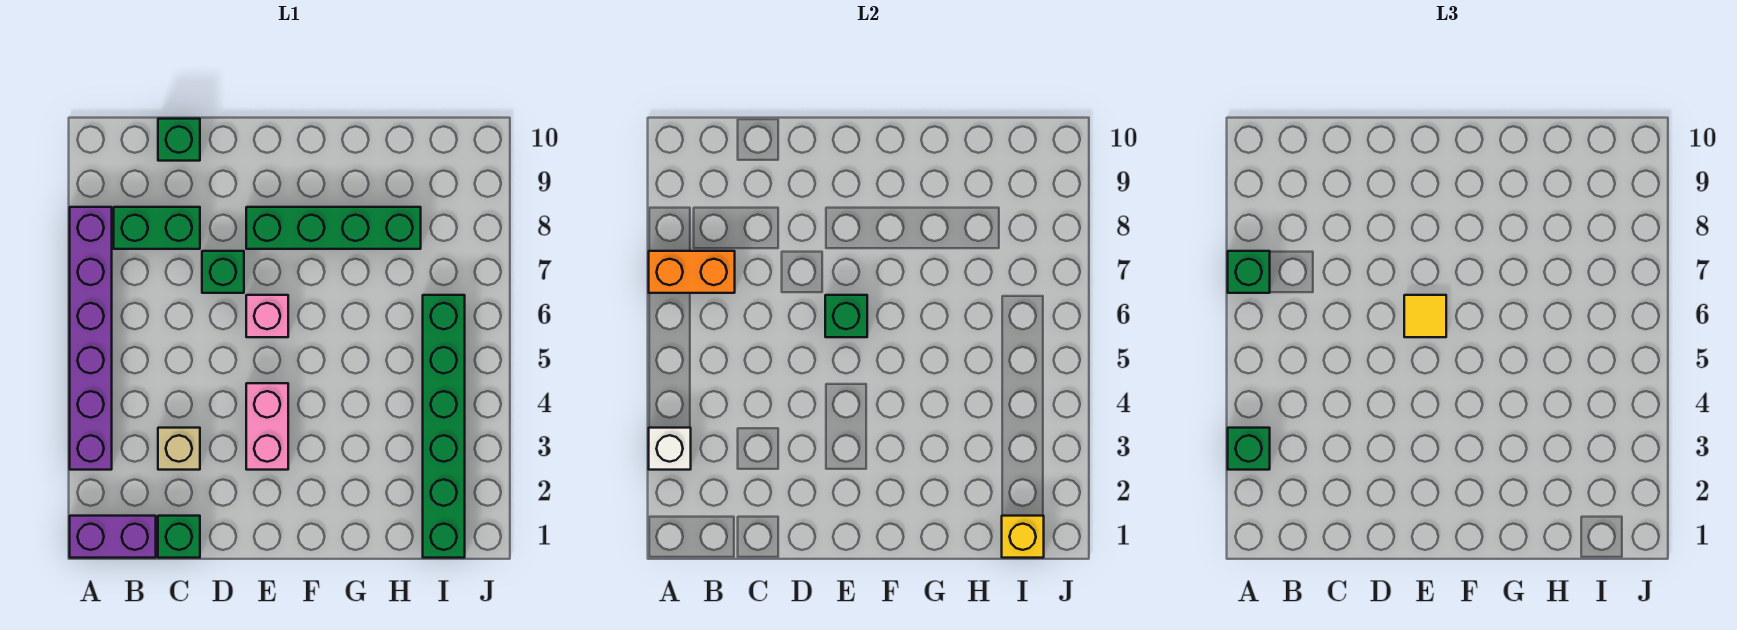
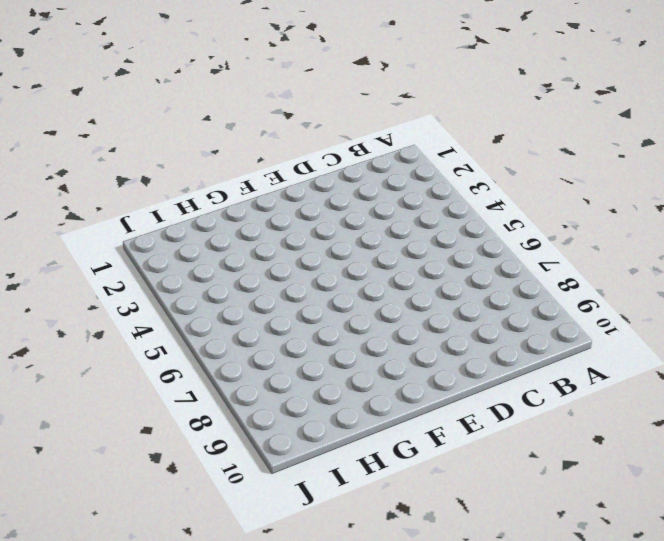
none -> purple brick A1:B1 level 1
none -> purple brick A3:A8 level 1
none -> green brick B8:C8 level 1

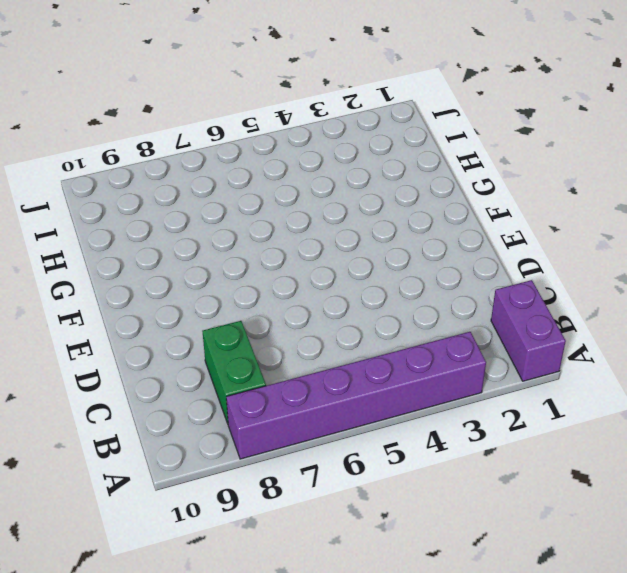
none -> green brick C1 level 1
none -> tan brick C3 level 1
none -> green brick C10 level 1

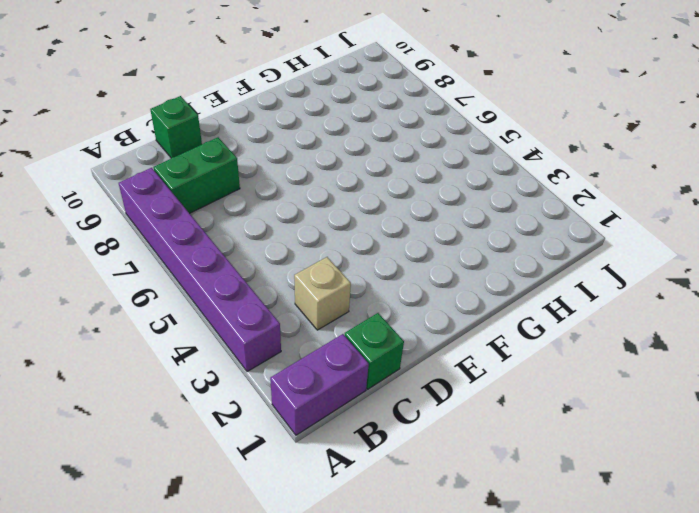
none -> green brick D7 level 1
none -> pink brick E3:E4 level 1
none -> pink brick E6 level 1

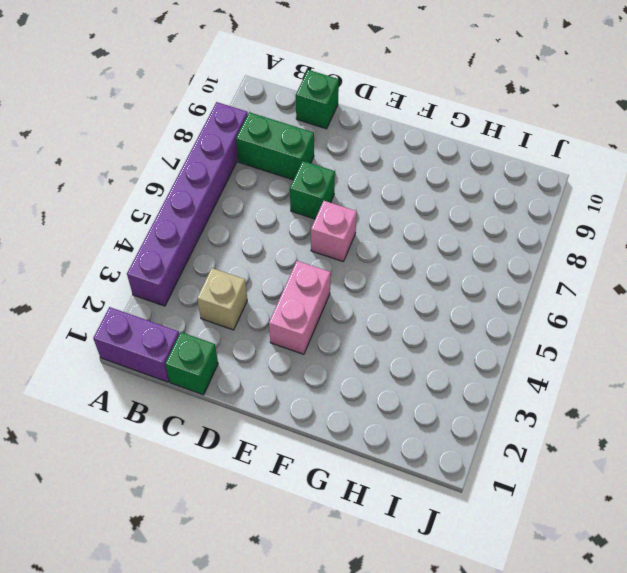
none -> green brick E8:H8 level 1
none -> green brick I1:I6 level 1
none -> white brick A3 level 2

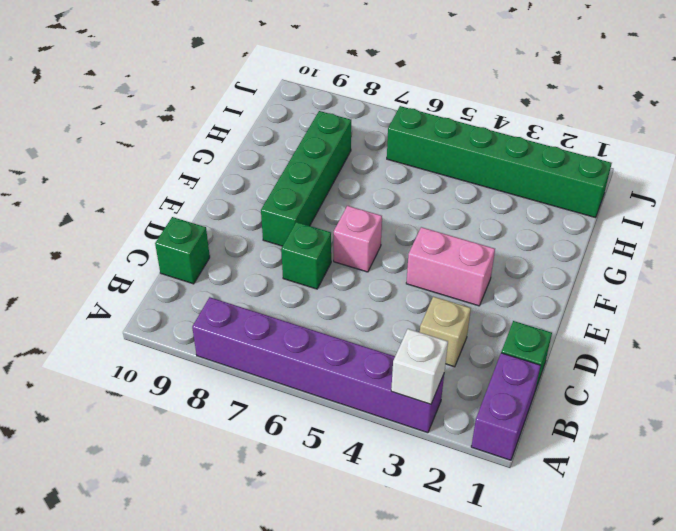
none -> green brick B8:C8 level 1
none -> orange brick A7:B7 level 2
none -> green brick E6 level 2

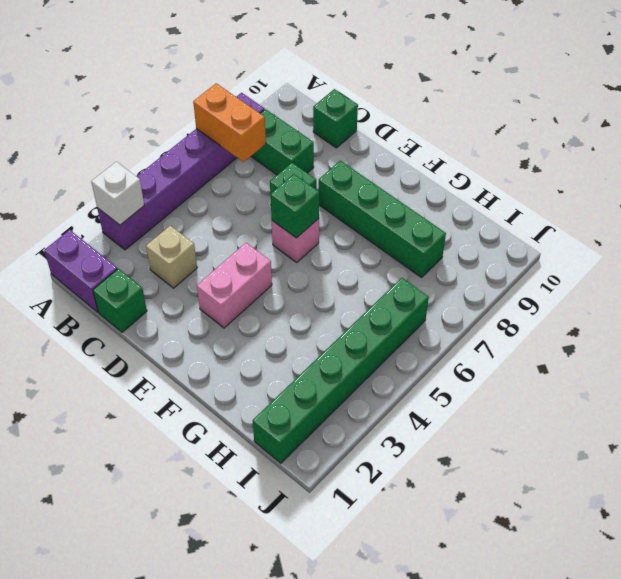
none -> yellow brick I1 level 2
none -> green brick A3 level 3
none -> green brick A7 level 3

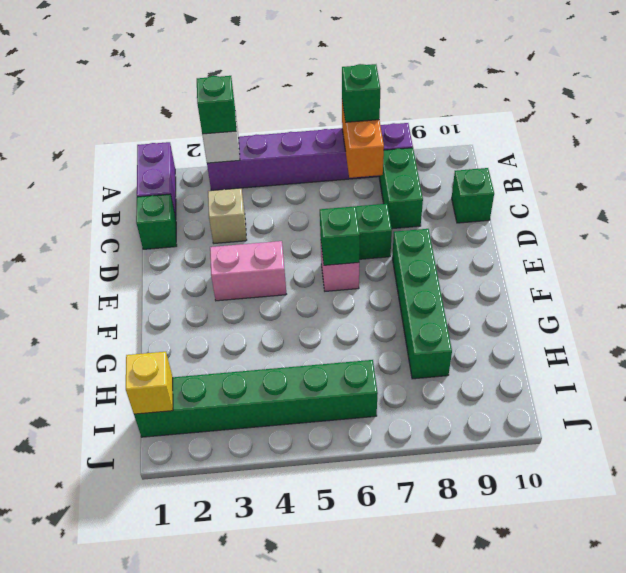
none -> yellow tile E6 level 3

